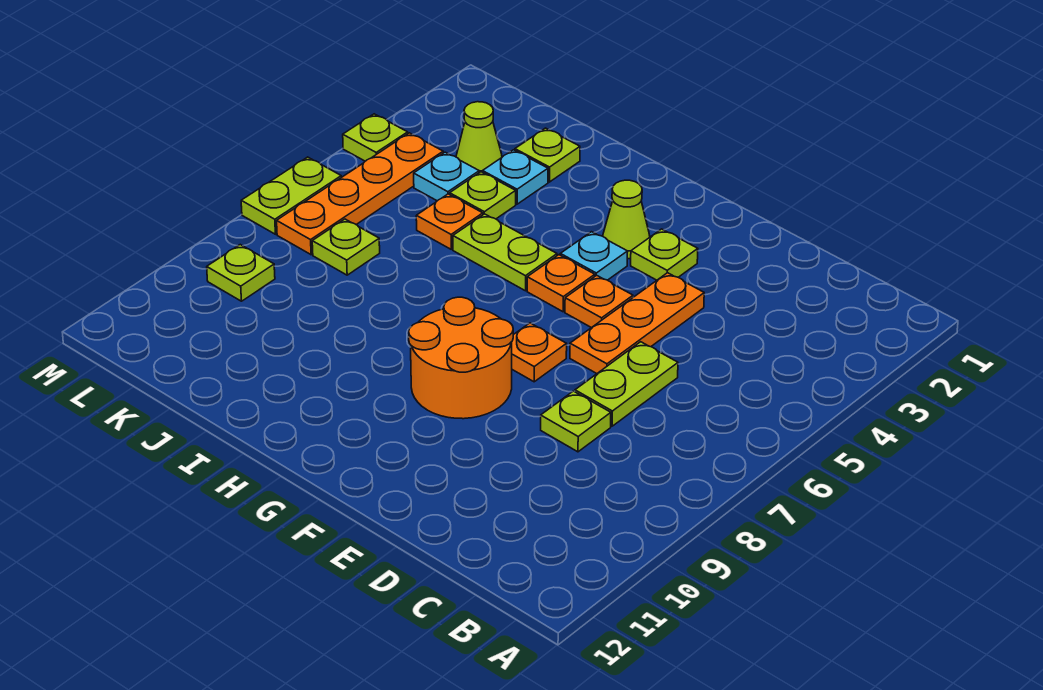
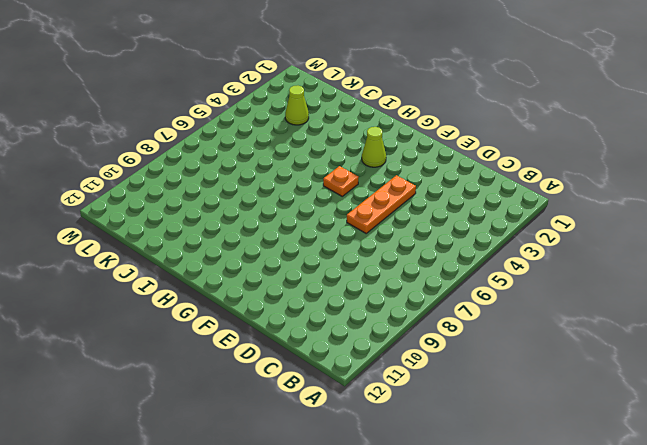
none -> lime plate D6:D7 level 1
none -> lime plate D8 level 1
none -> lime plate F3 level 1

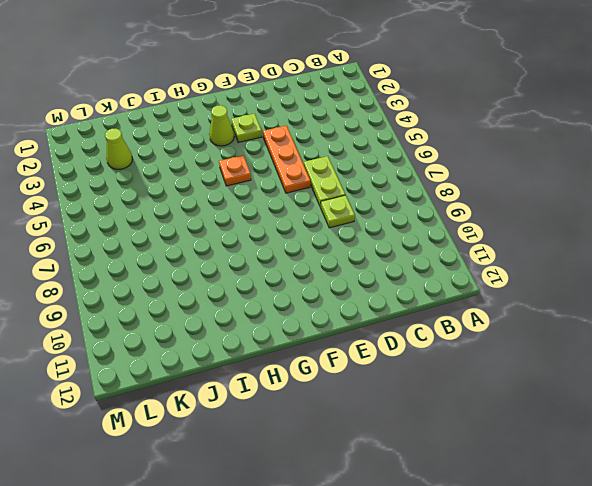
none -> orange plate F5 level 1
none -> orange plate F7 level 1
none -> orange round brick F8:G9 level 1

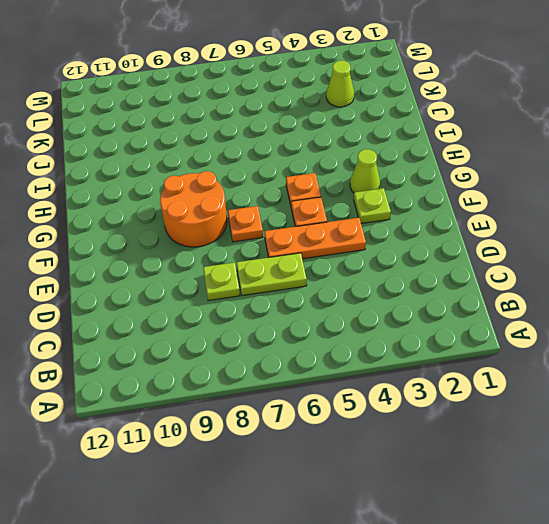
none -> cyan plate G4 level 1
none -> lime plate H5:I5 level 1
none -> lime plate J2 level 1

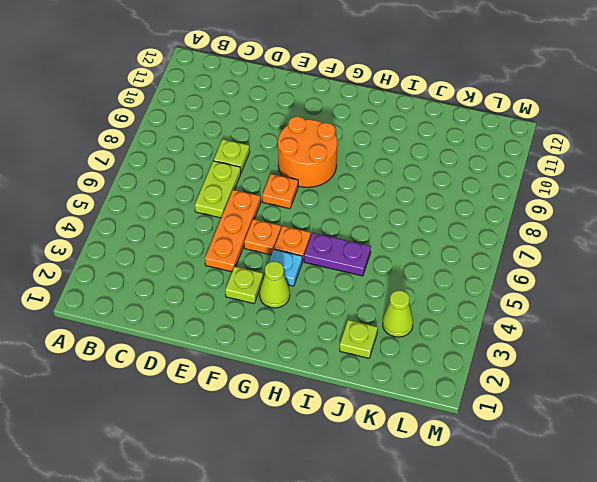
purple plate H5:I5 level 1 -> lime plate H5:I5 level 1
none -> cyan plate J3 level 1
none -> lime plate J4 level 1
none -> orange plate J5 level 1

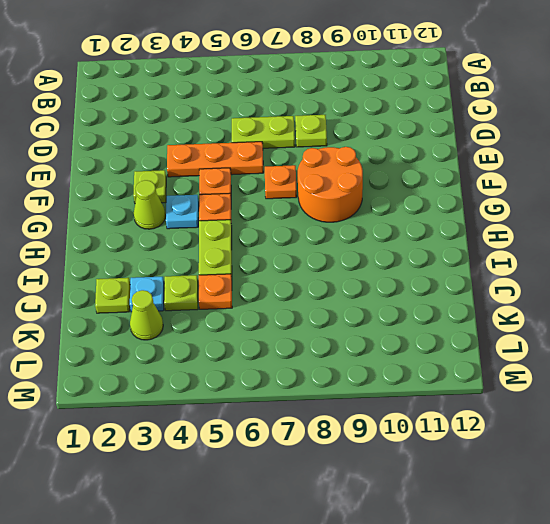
none -> cyan plate K4 level 1
none -> lime plate K7 level 1
none -> orange plate L4:L7 level 1

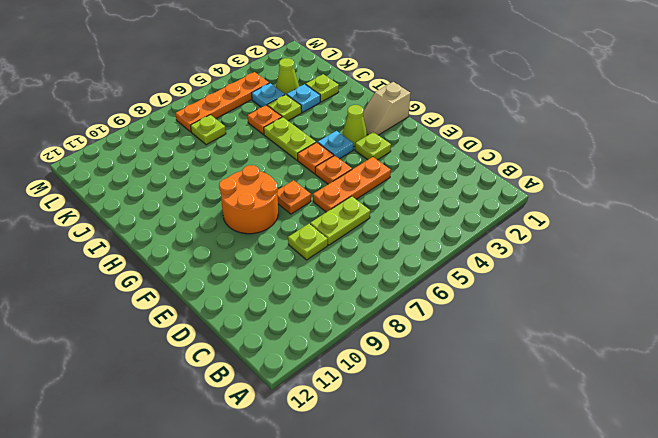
tan slope G1:G2 level 1 top 1 -> none
none -> lime plate L9 level 1
none -> lime plate M4 level 1
none -> lime plate M6:M7 level 1

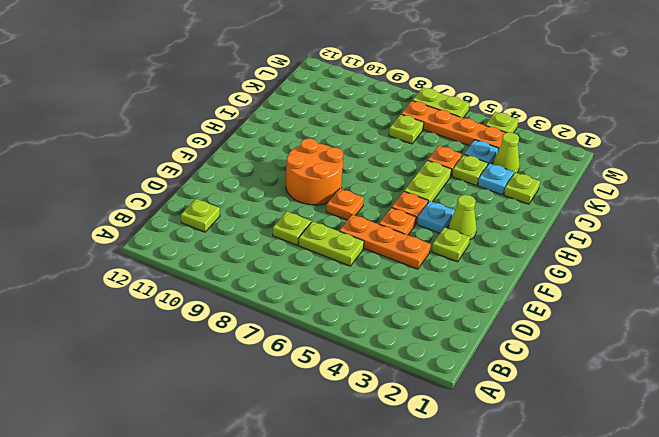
lime plate C11 level 1 -> lime plate L9 level 1

